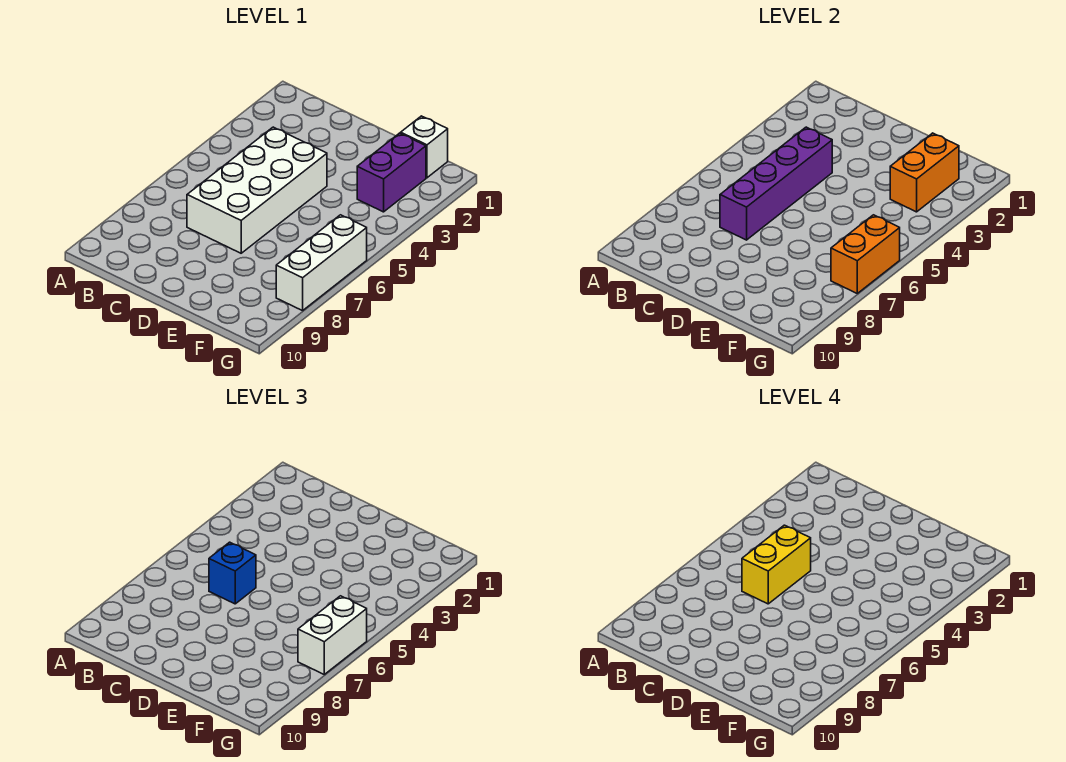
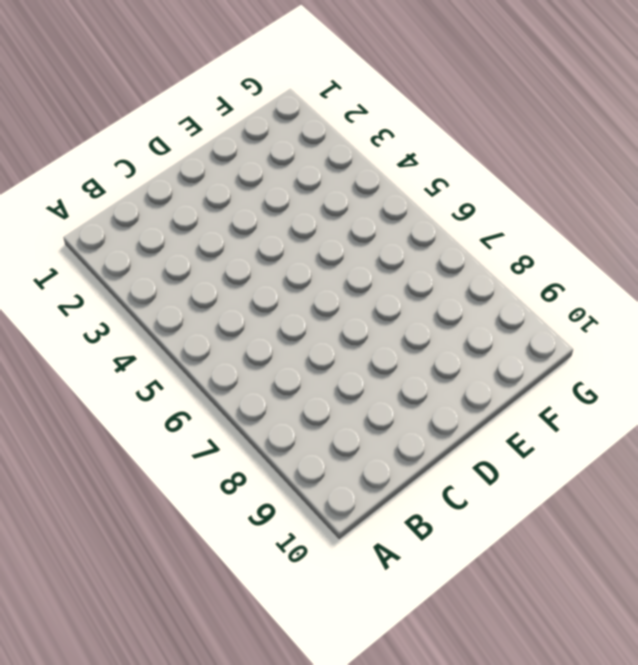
none -> white brick C4:D7 level 1
none -> white brick F1 level 1

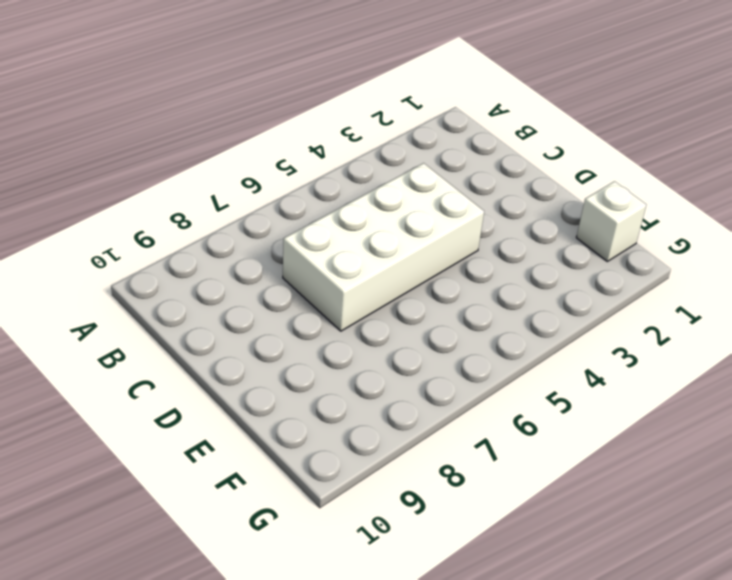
none -> purple brick F2:F3 level 1
none -> white brick G6:G8 level 1

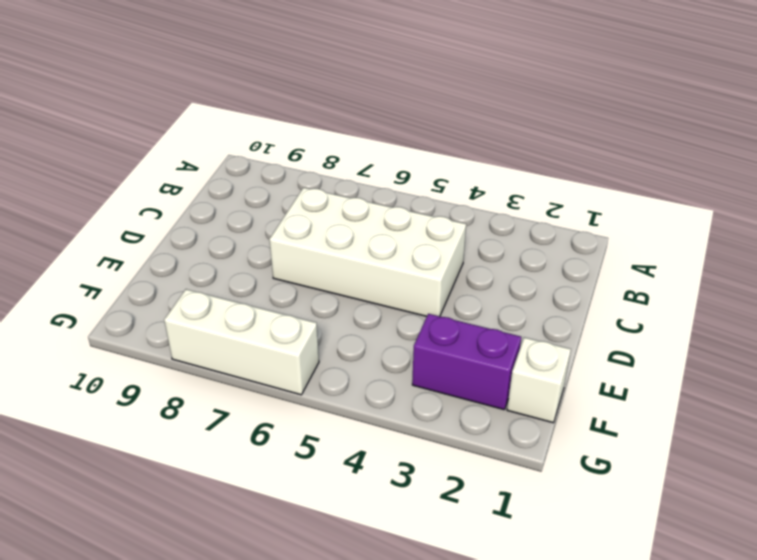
none -> purple brick C4:C7 level 2
none -> orange brick F2:F3 level 2

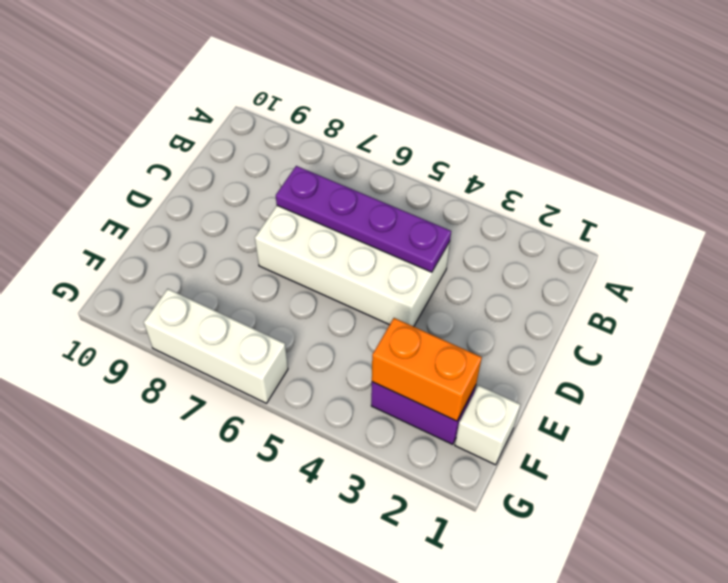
purple plate C4:C7 level 2 -> purple brick C4:C7 level 2
none -> orange brick G6:G7 level 2
none -> blue brick C6 level 3

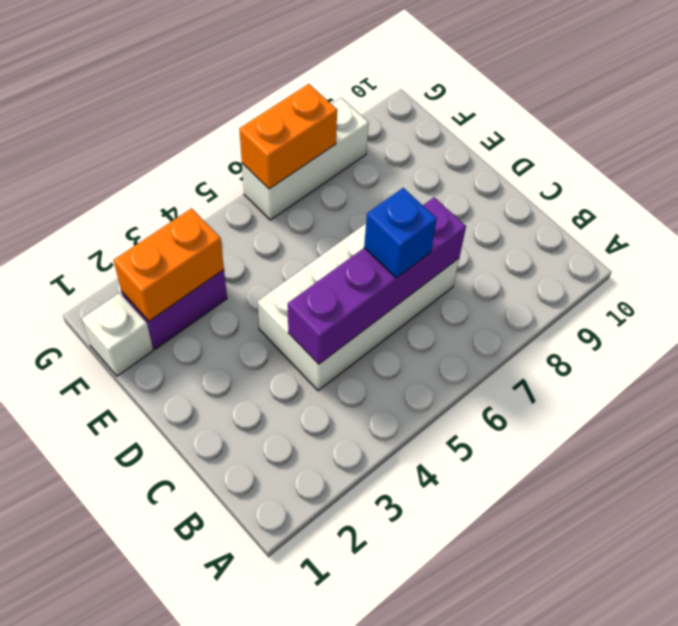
none -> white brick G6:G7 level 3
none -> yellow brick C5:C6 level 4

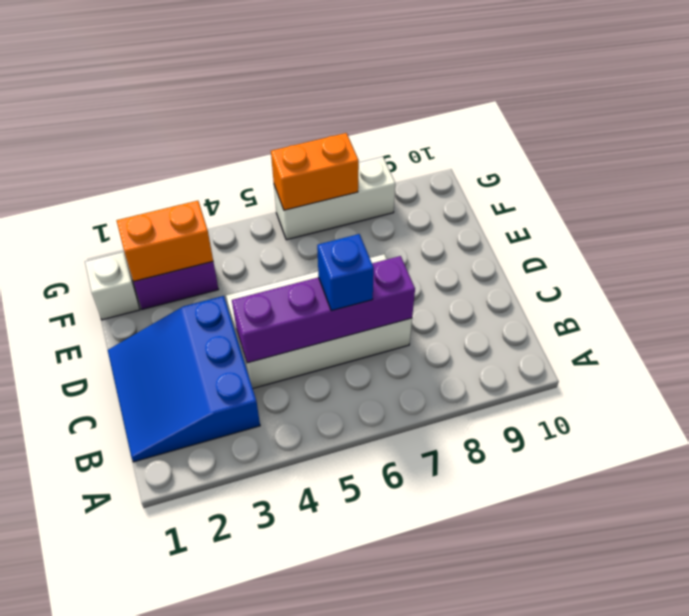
blue slope B1:D3 level 1 top 3 -> none
none -> white brick G6:G7 level 3
none -> yellow brick C5:C6 level 4

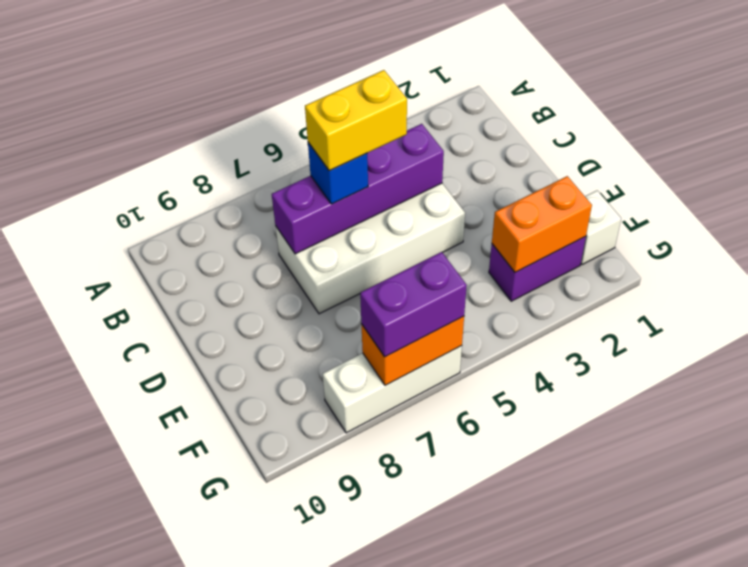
purple brick G6:G7 level 3 -> white brick G6:G7 level 3

